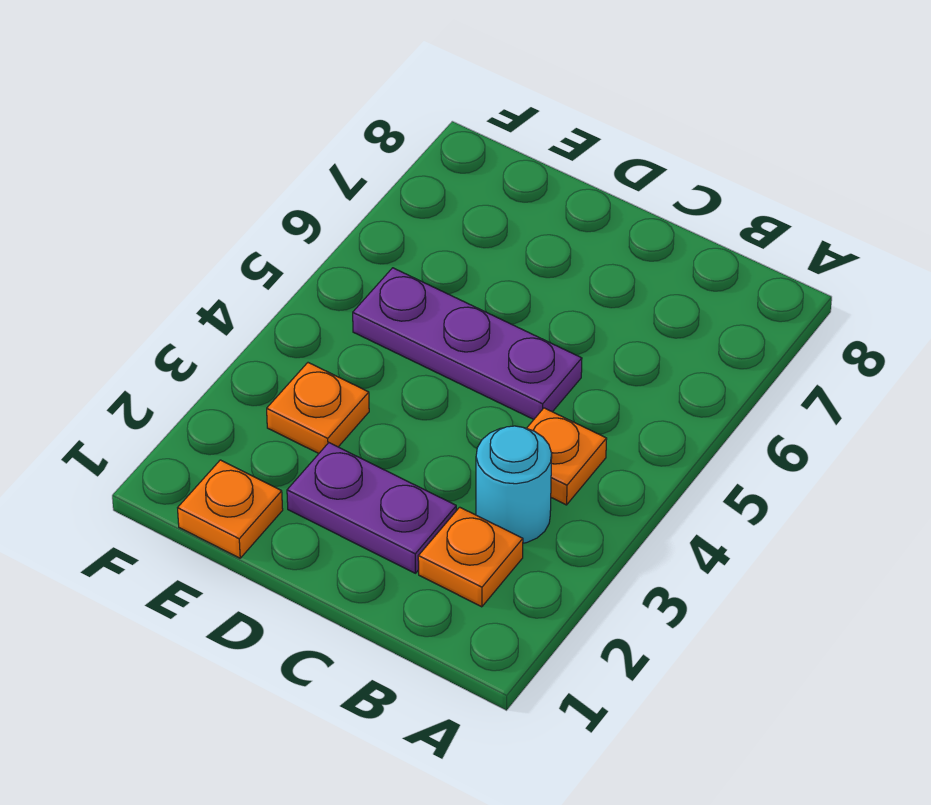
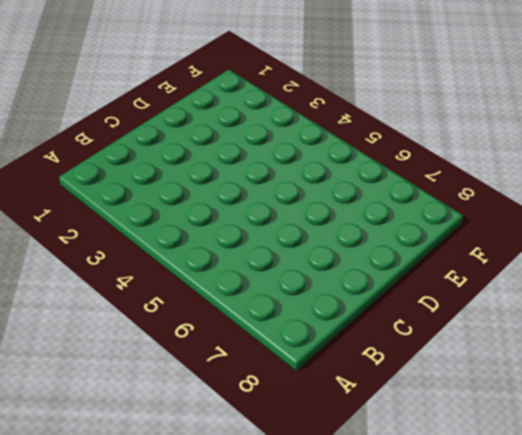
none -> orange plate B2 level 1
none -> cyan round brick B3 level 1

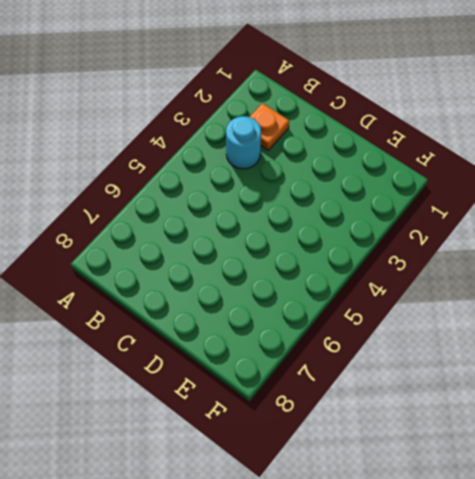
none -> orange plate B4 level 1
none -> purple plate C2:D2 level 1

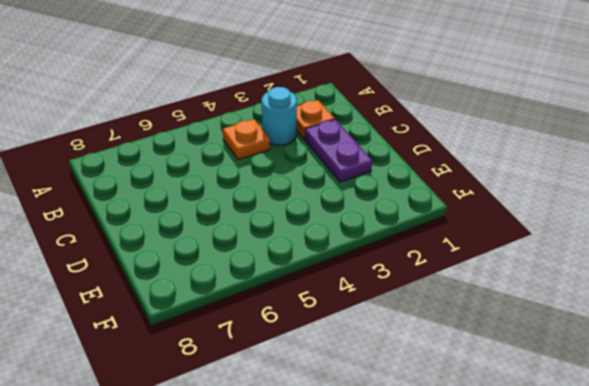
none -> purple plate C5:E5 level 1
none -> orange plate E1 level 1

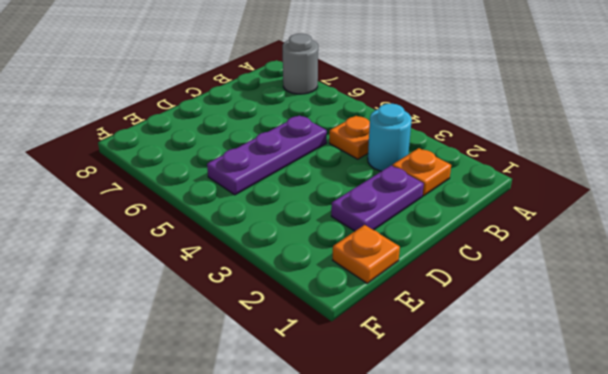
grey round brick A7 level 1 -> none
none -> orange plate E3 level 1

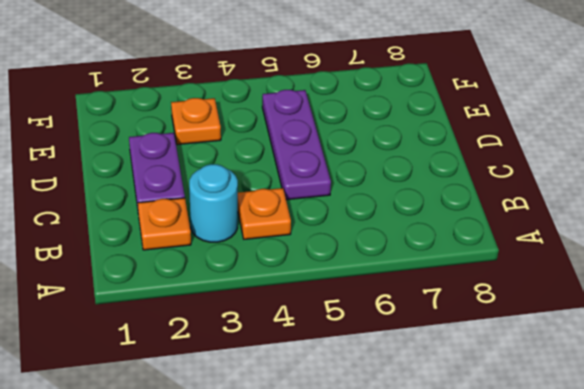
none -> orange plate E1 level 1

